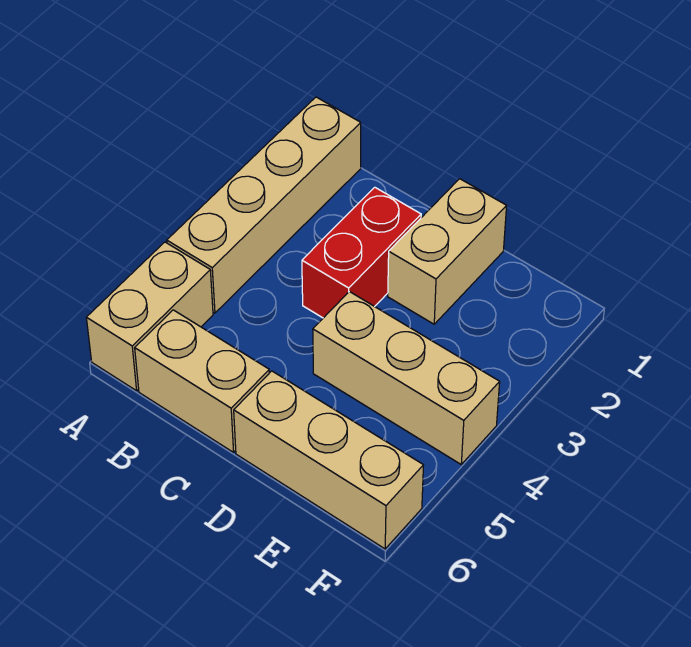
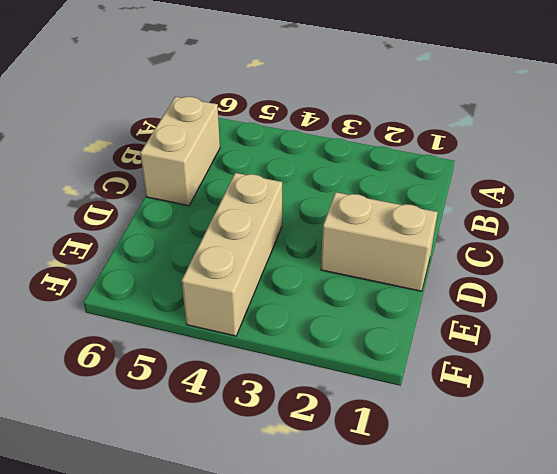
none -> tan brick A1:A4 level 1
none -> tan brick A5:A6 level 1

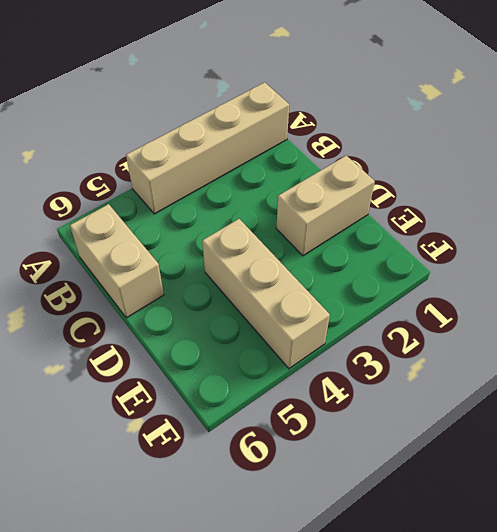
none -> tan brick A5:A6 level 1
none -> red brick C2:C3 level 1

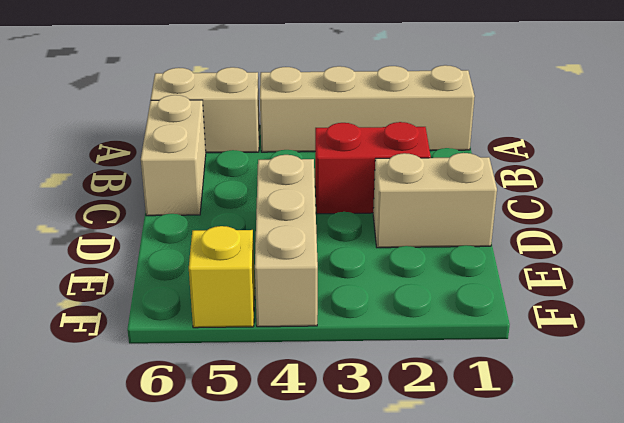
yellow brick F5 level 1 -> none
none -> tan brick D6:F6 level 1

